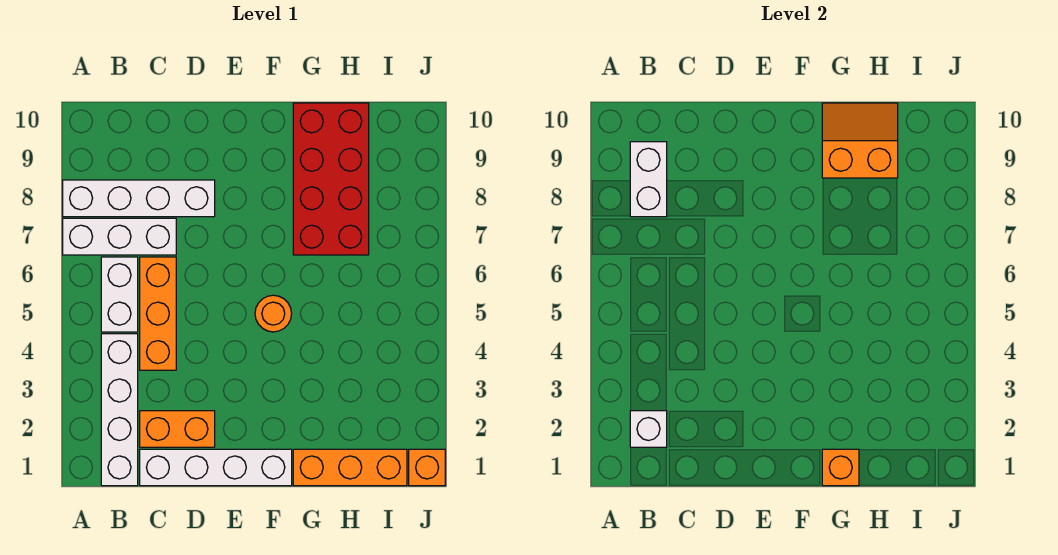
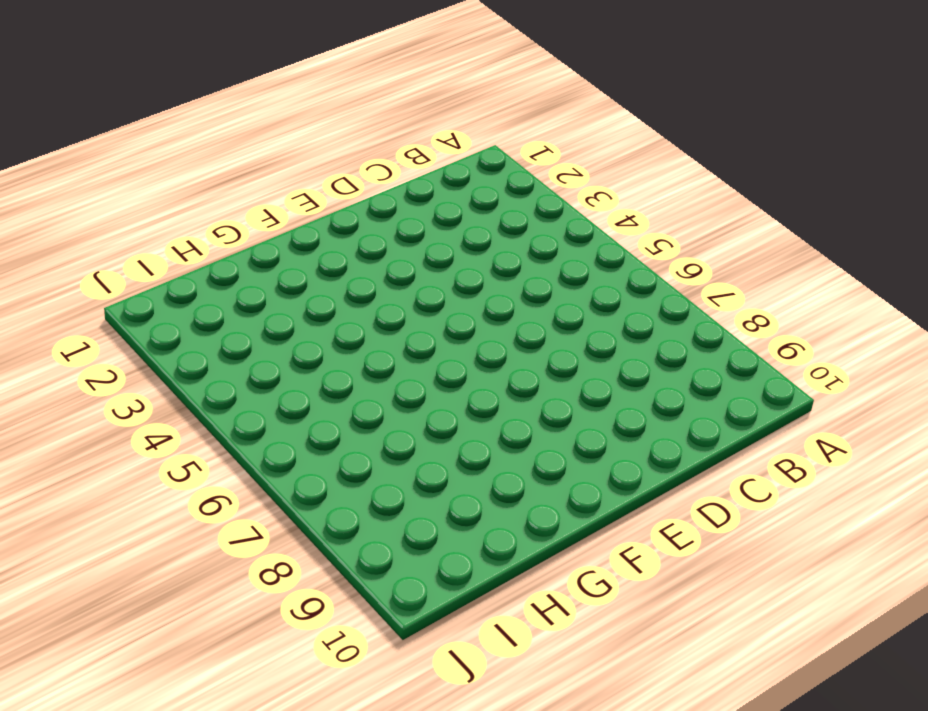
none -> white brick A7:C7 level 1
none -> white brick A8:D8 level 1
none -> white brick B1:B4 level 1

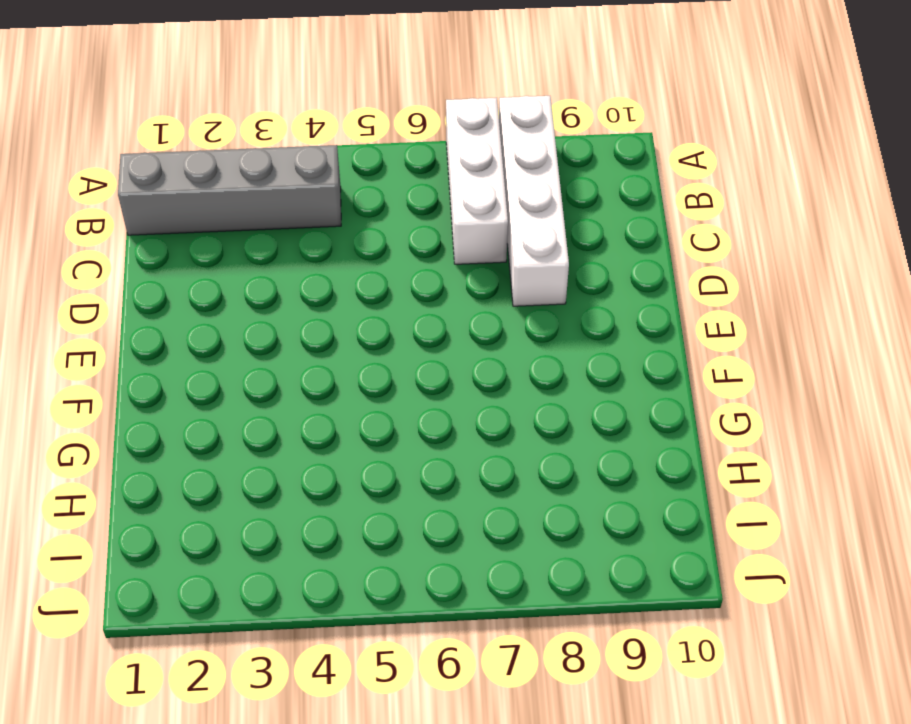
grey brick B1:B4 level 1 -> white brick B1:B4 level 1
none -> white brick B5:B6 level 1
none -> white brick C1:F1 level 1
none -> orange brick C2:D2 level 1

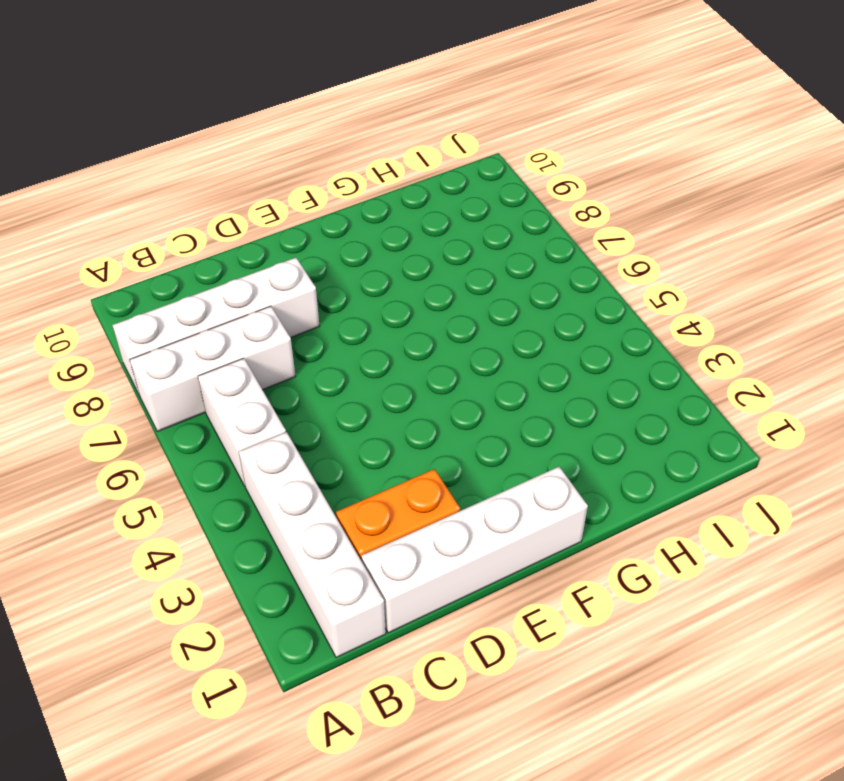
none -> orange brick C4:C6 level 1
none -> orange round brick F5 level 1
none -> orange brick G1:I1 level 1

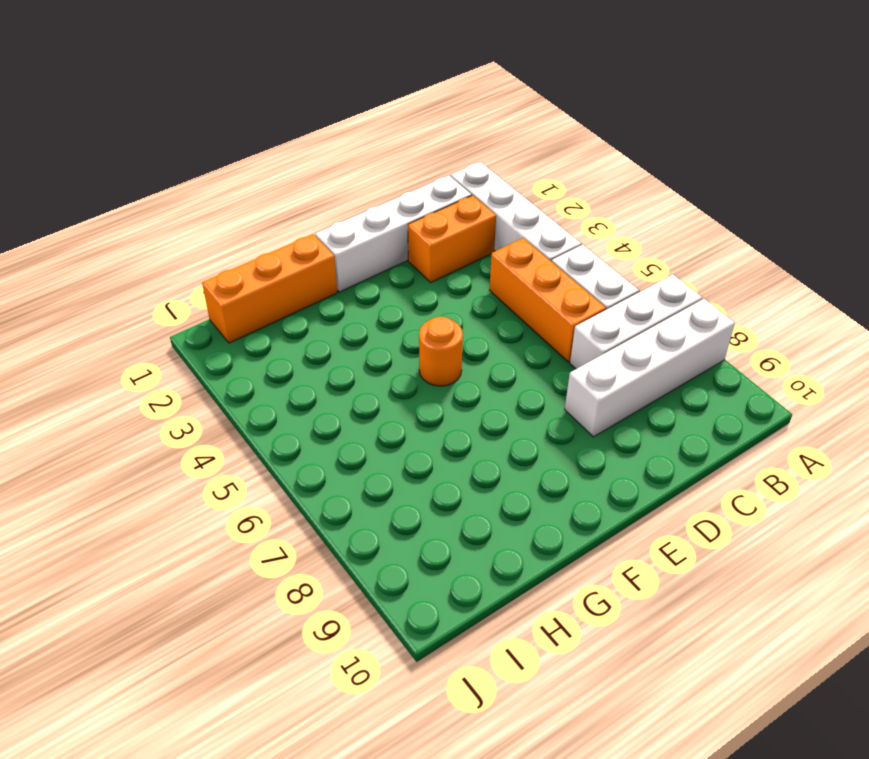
none -> red brick G7:H10 level 1
none -> orange brick J1 level 1
none -> white brick B2 level 2

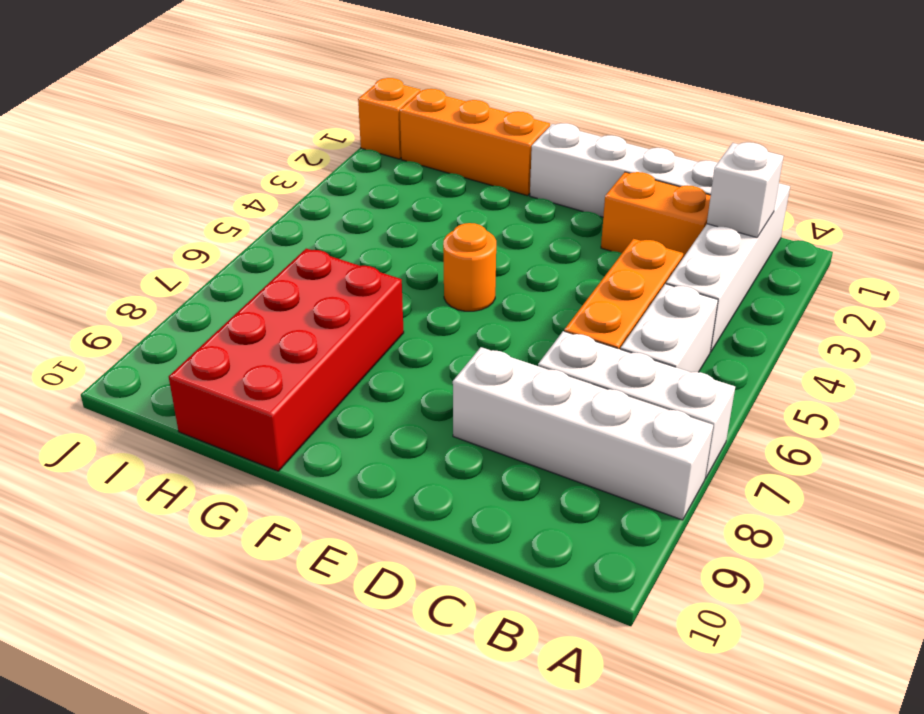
none -> white brick B8:B9 level 2
none -> orange brick G1 level 2
none -> orange slope G9:H10 level 2 top 9

